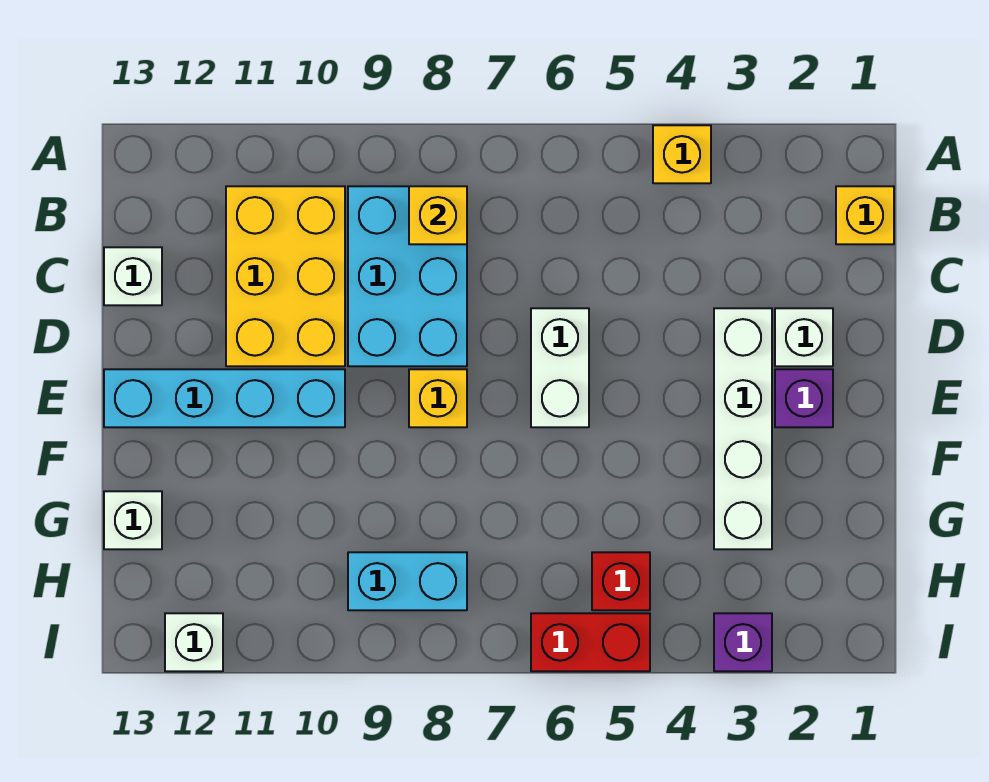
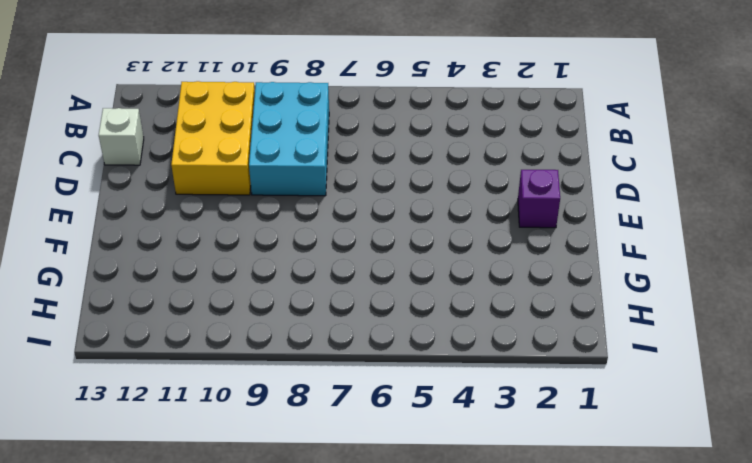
none -> yellow brick A4 level 1
none -> yellow brick B1 level 1
none -> white brick D2 level 1

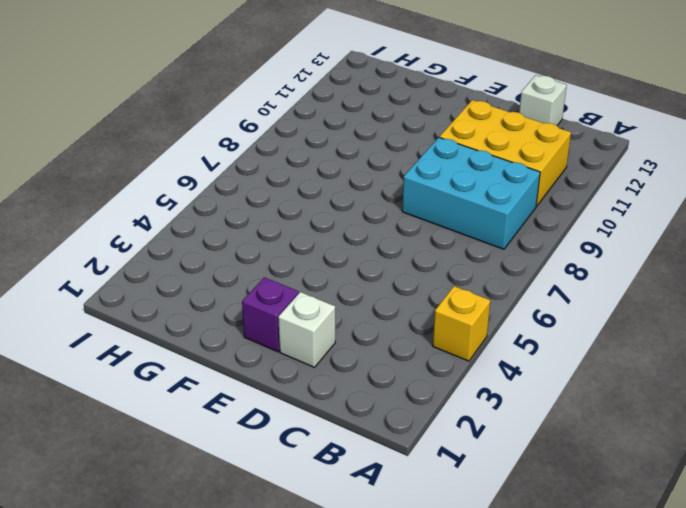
none -> yellow brick B1 level 1
none -> white brick D3:G3 level 1
none -> white brick D6:E6 level 1

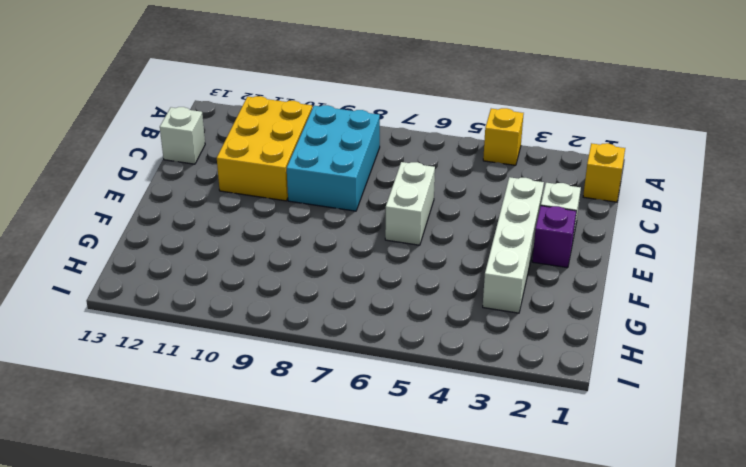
none -> yellow brick E8 level 1
none -> cyan brick E10:E13 level 1
none -> white brick G13 level 1

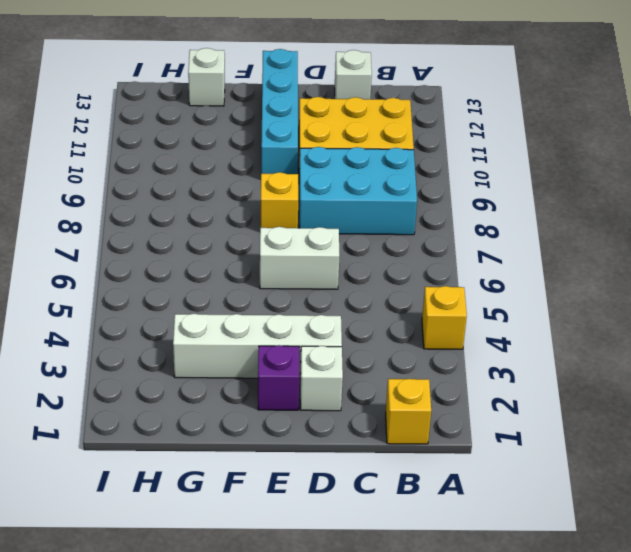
none -> red brick H5 level 1
none -> cyan brick H8:H9 level 1
none -> purple brick I3 level 1

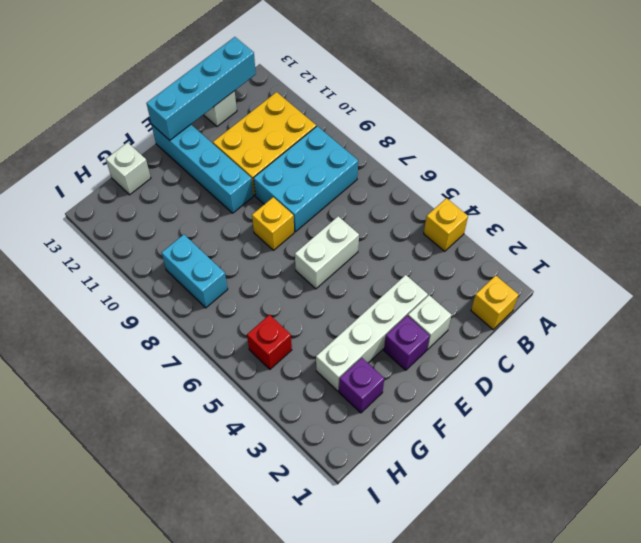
cyan brick B13:E13 level 2 -> none
purple brick G2 level 1 -> purple brick I3 level 1
none -> red brick I5:I6 level 1
none -> white brick I12 level 1
none -> yellow brick B8 level 2

